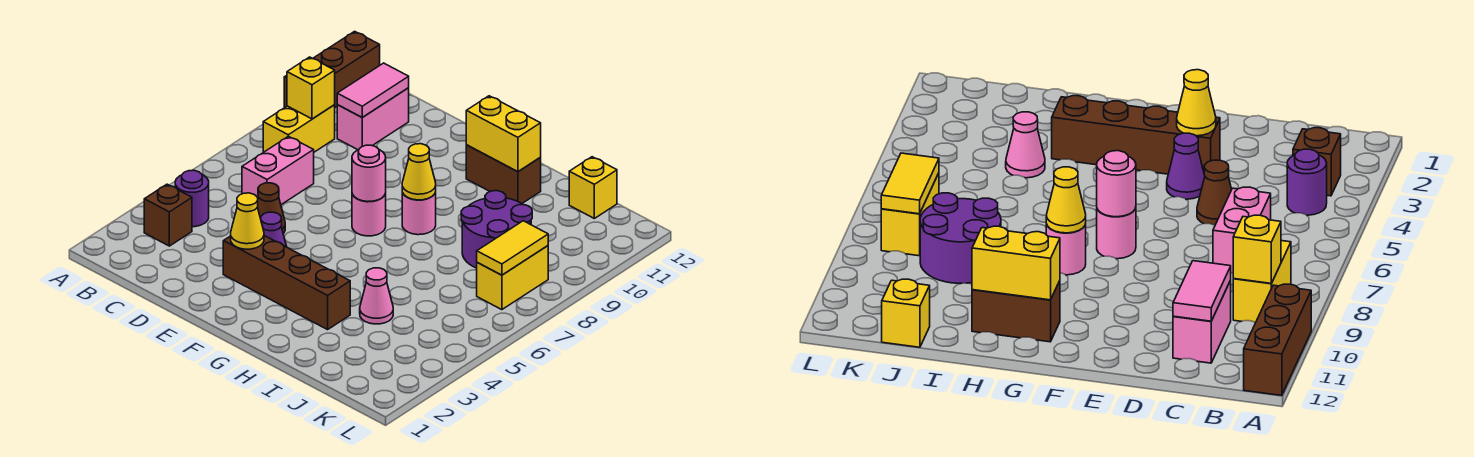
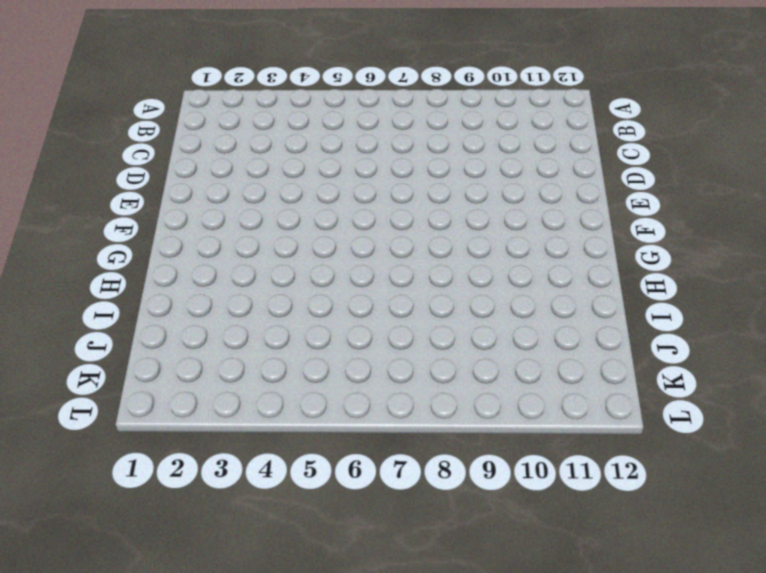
none -> brown brick A10:A12 level 1
none -> brown brick B3 level 1
none -> purple round brick B4 level 1

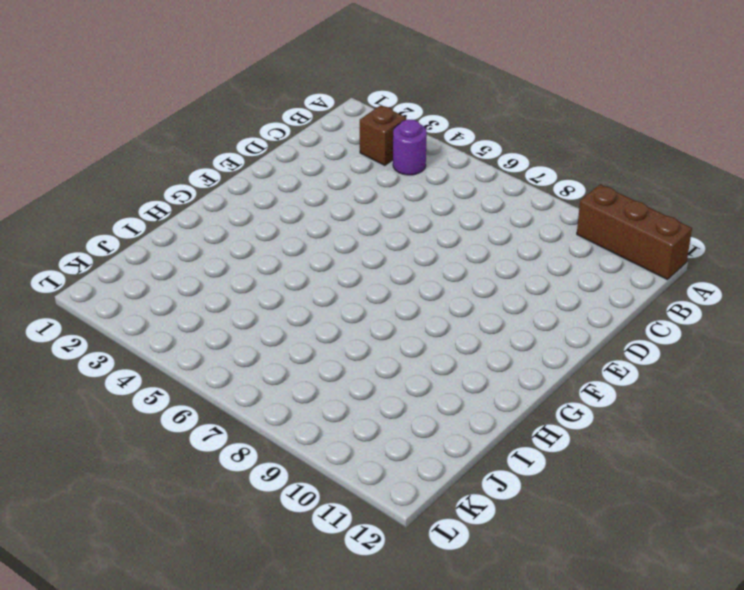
none -> yellow brick B8:B9 level 1
none -> pink brick C6:C7 level 1
none -> pink brick C10:C11 level 1

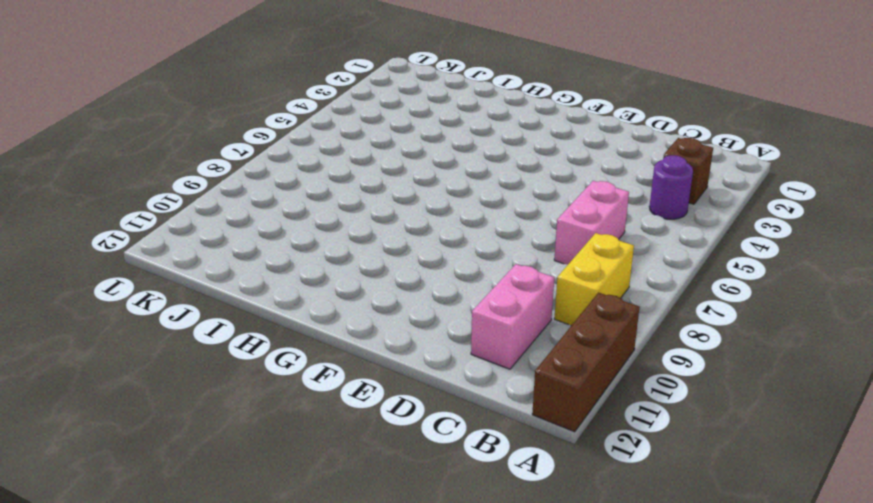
none -> brown cone D5 level 1
none -> brown brick E3:H3 level 1
none -> purple cone E4 level 1

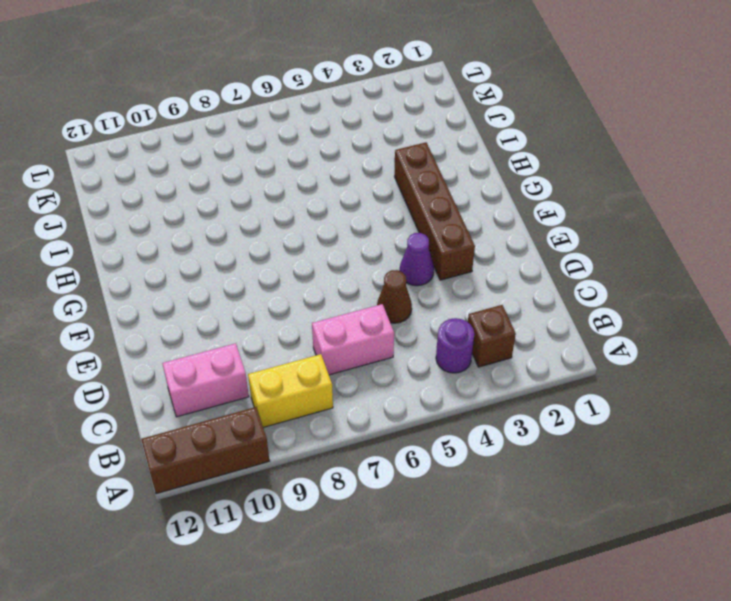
none -> pink round brick F7 level 1
none -> pink round brick G8 level 1
none -> brown brick G11:H11 level 1

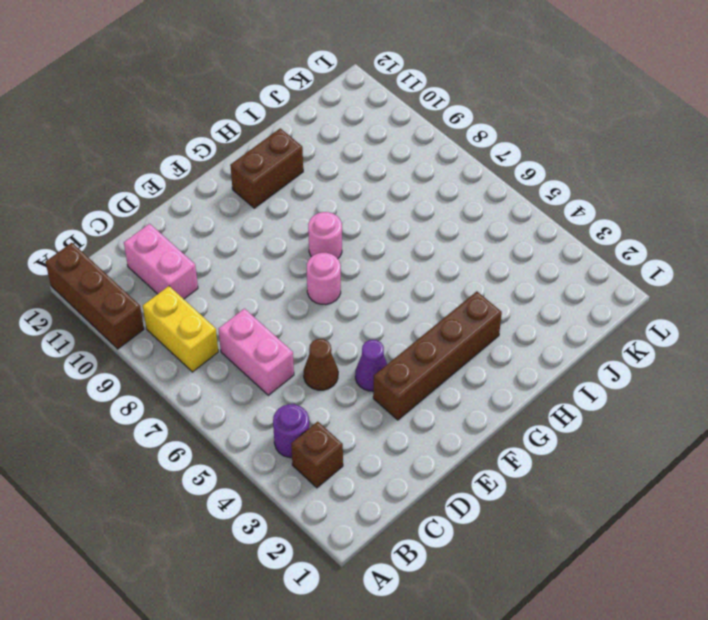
none -> pink cone I4 level 1
none -> purple round brick I8:J9 level 1
none -> yellow brick J12 level 1

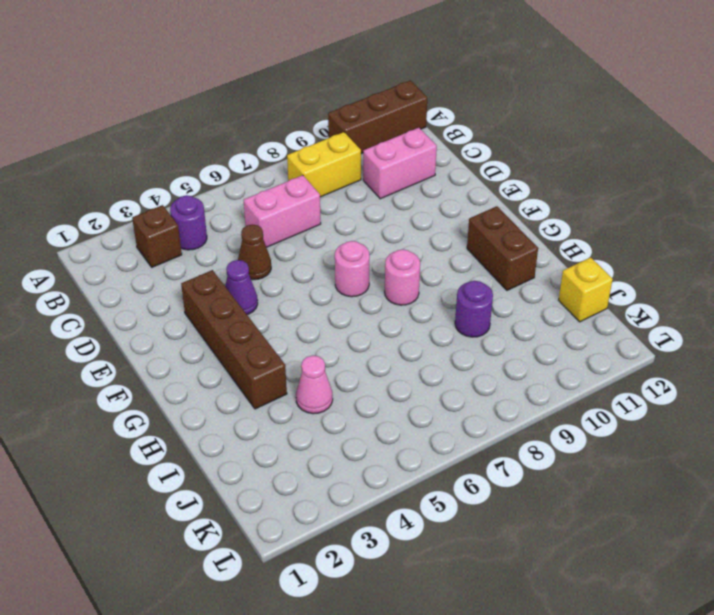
purple round brick I9 level 1 -> purple round brick I8:J9 level 1
none -> yellow brick K7:K8 level 1
none -> yellow brick B9 level 2
none -> pink tile C10:C11 level 2

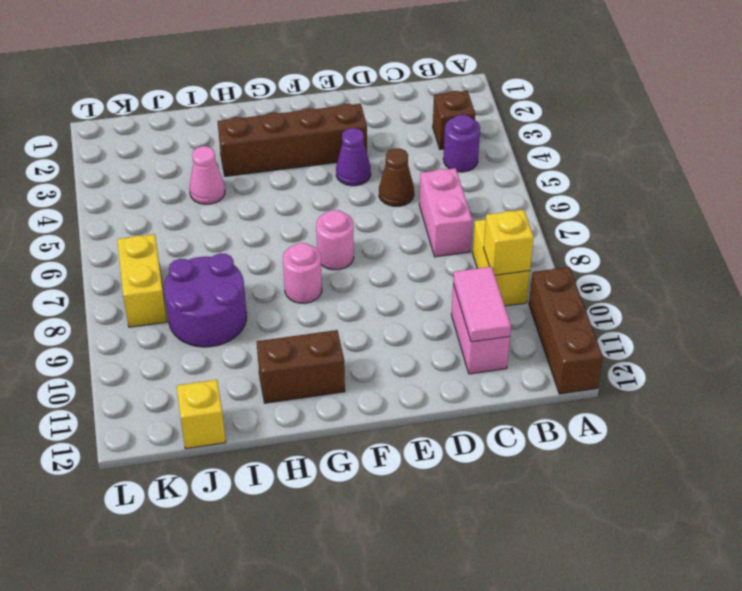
none -> yellow cone E3 level 2
none -> pink round brick F7 level 2
none -> yellow cone G8 level 2

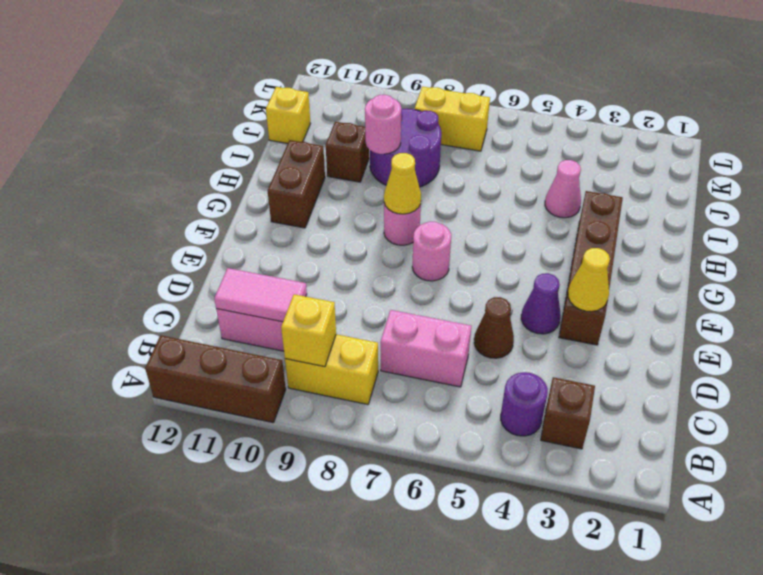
pink round brick I9 level 2 -> pink round brick F7 level 2
brown brick I10 level 1 -> none
none -> yellow brick G11:H11 level 2
none -> yellow tile K7:K8 level 2

